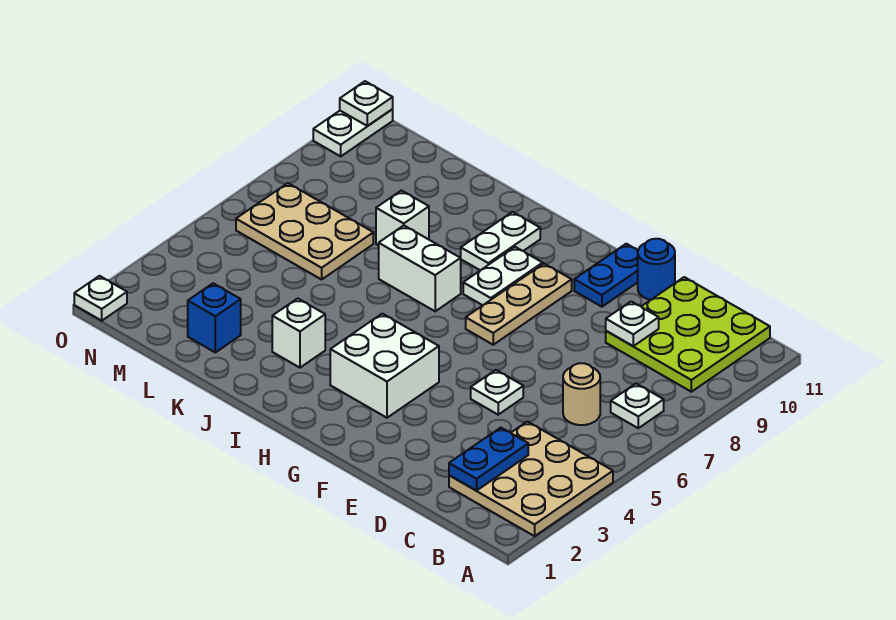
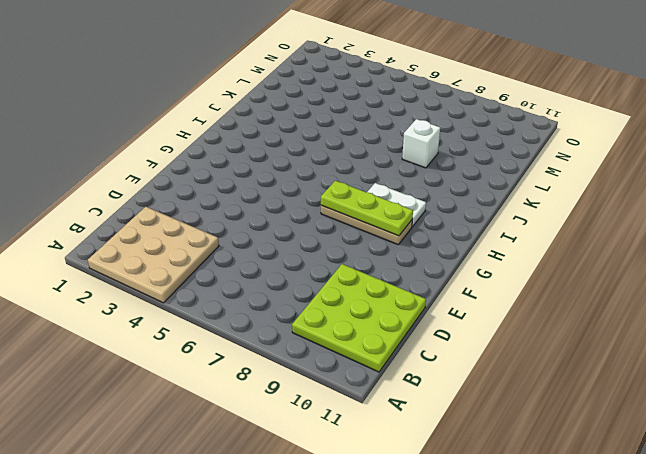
lime plate G7:G9 level 2 -> none
none -> white plate B7 level 1
none -> tan round brick C6 level 1
none -> white plate E5 level 1

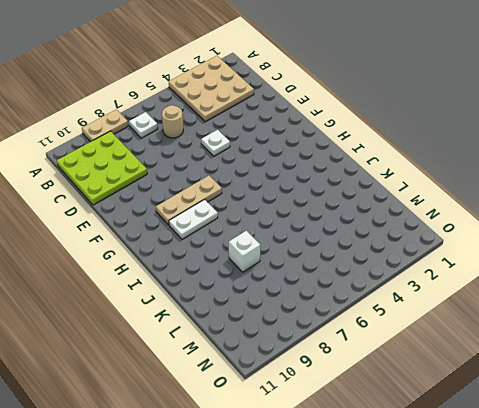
tan plate A8:A9 level 1 -> none
none -> blue round brick E11 level 1
none -> blue plate F10:F11 level 1
none -> white brick G3:H4 level 1

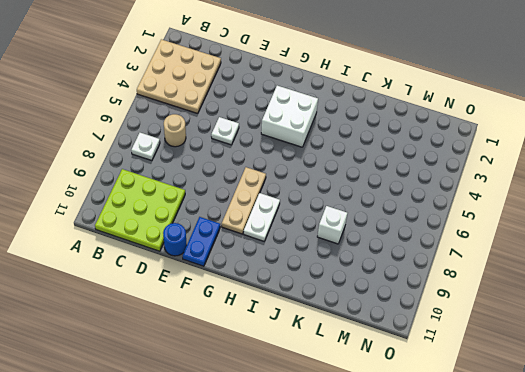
none -> white brick I7:J7 level 1
none -> white plate I9:I10 level 1
none -> white brick J3 level 1

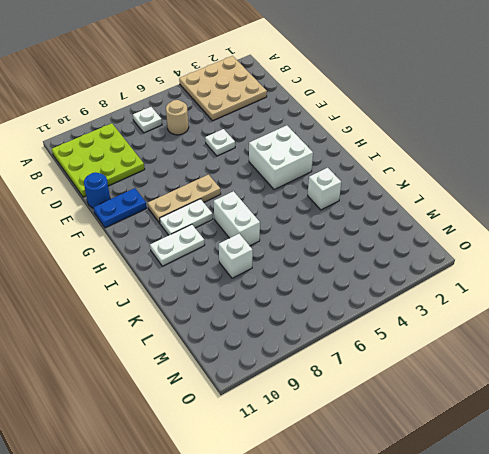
none -> blue brick L2 level 1
none -> tan plate L6:N7 level 1
none -> white plate O1 level 1

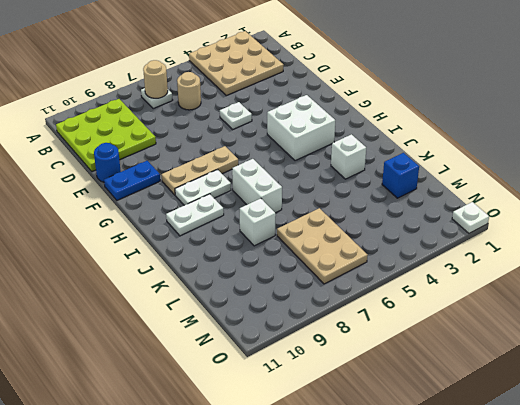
tan round brick B7 level 2 -> none
none -> white plate O10:O11 level 1
none -> blue plate C2:C3 level 2
none -> white plate D9 level 2

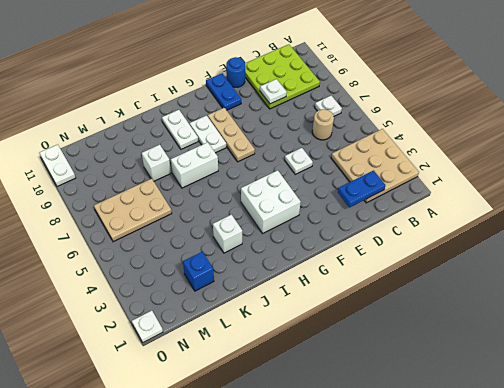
blue plate C2:D2 level 2 -> blue plate C2:C3 level 2
none -> white plate O11 level 2

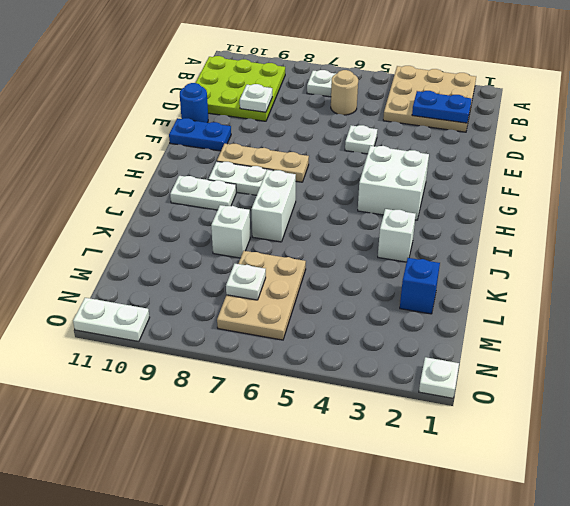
white plate M7 level 2 -> white plate O11 level 2

